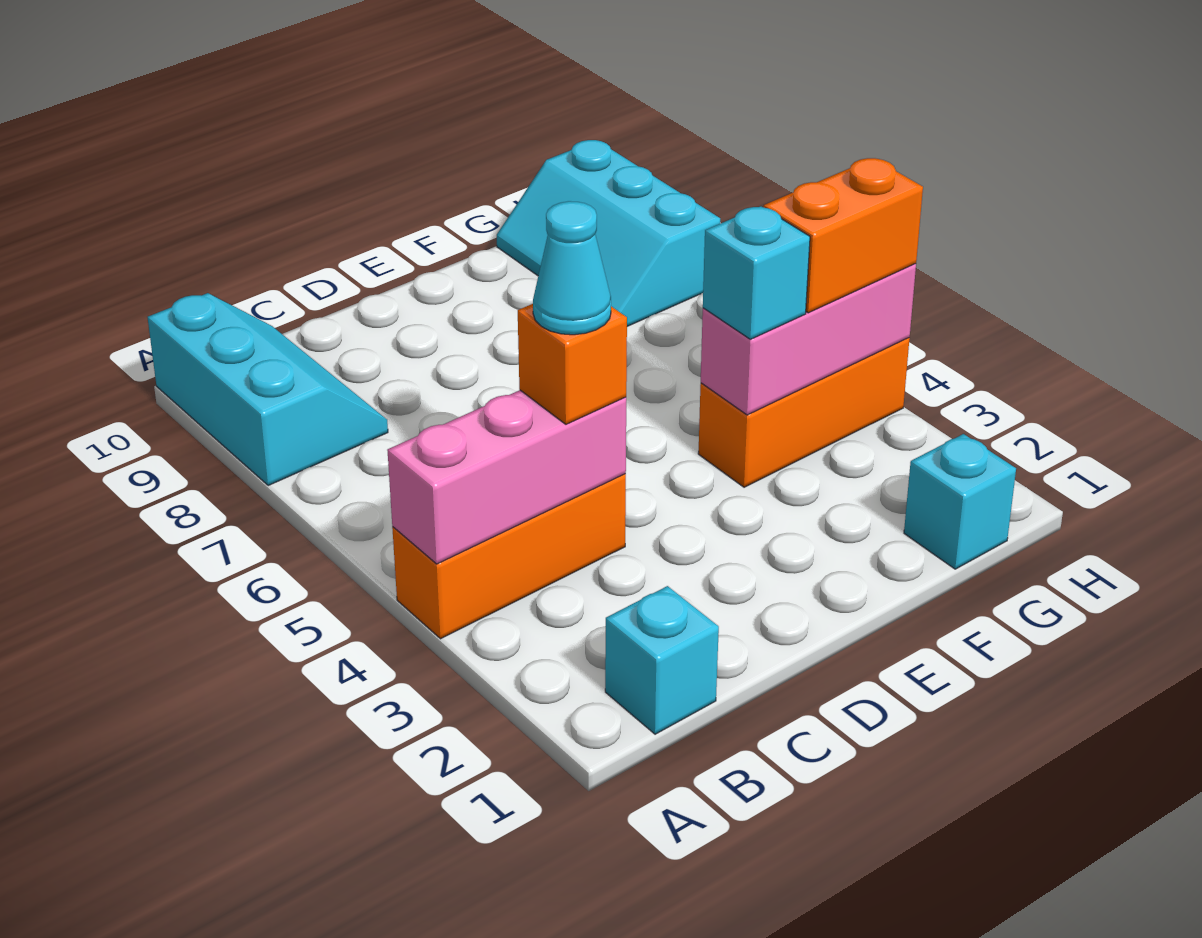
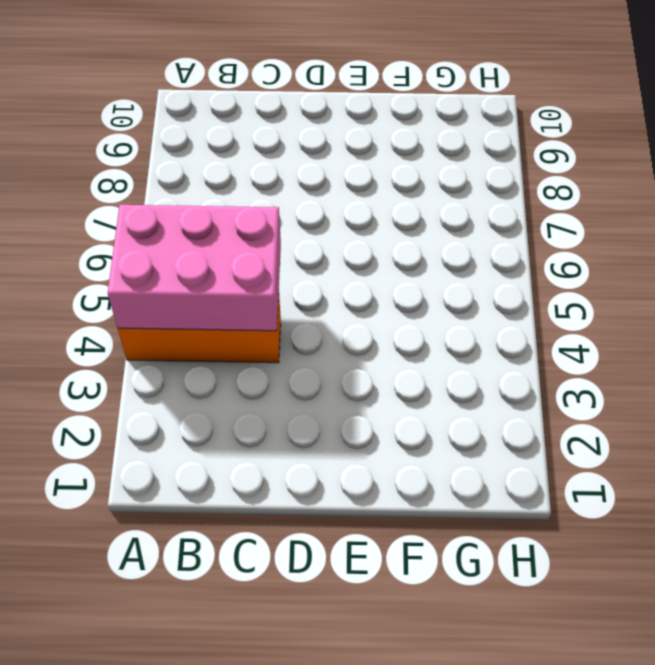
pink brick A4:C5 level 2 -> pink brick A4:C4 level 2
none -> cyan slope A8:B10 level 1 top A
none -> cyan brick B1 level 1
none -> orange brick F4:H4 level 1

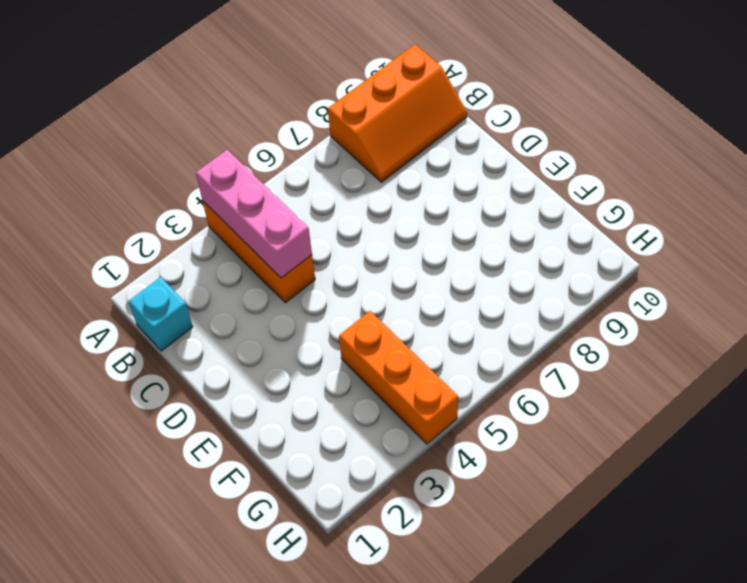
orange slope A8:B10 level 1 top A -> cyan slope A8:B10 level 1 top A
none -> cyan brick G1 level 1
none -> cyan slope G8:H10 level 1 top H
none -> pink brick F4:H4 level 2

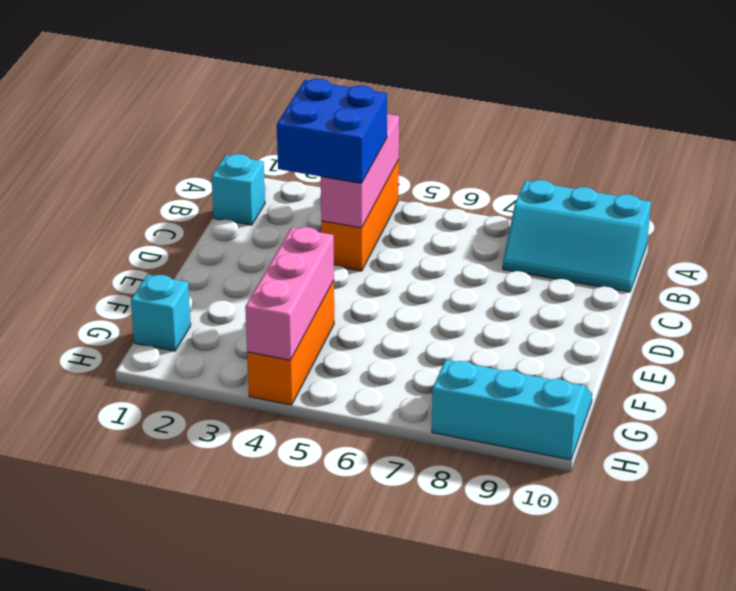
blue brick B3:C4 level 3 -> orange brick C4 level 3
none -> cyan brick F4 level 3
none -> orange brick G4:H4 level 3
none -> cyan cone C4 level 4

